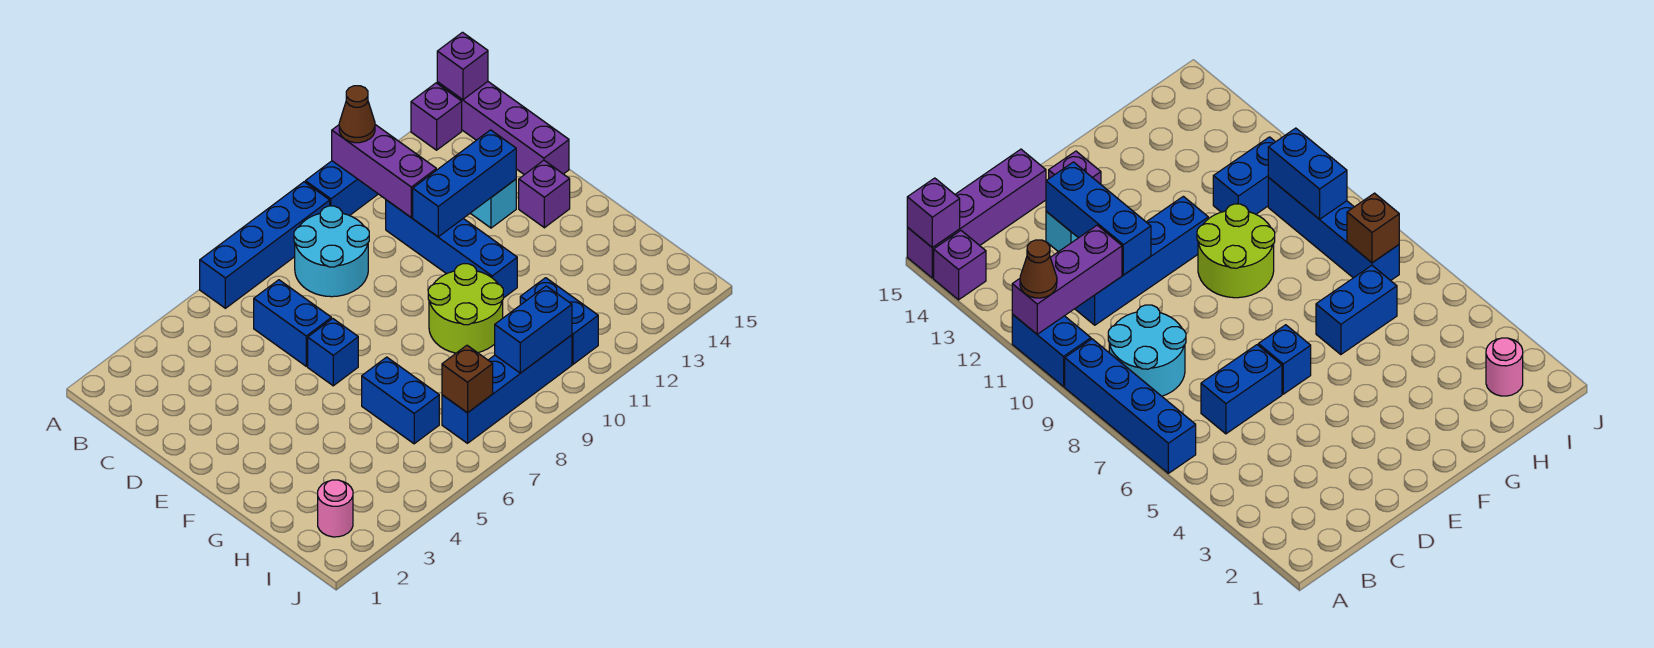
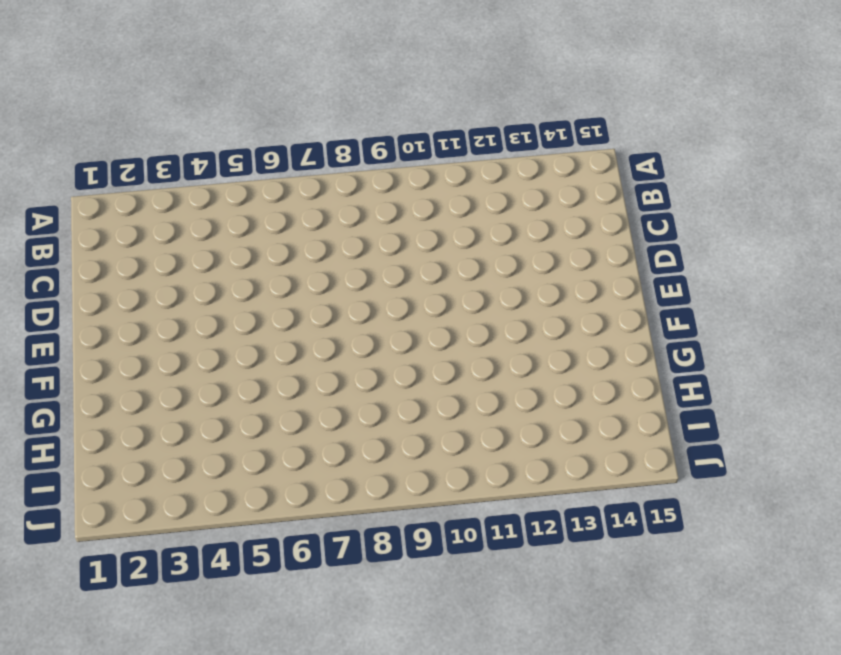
none -> blue brick A6:A9 level 1
none -> blue brick A10:A11 level 1
none -> purple brick A14 level 1

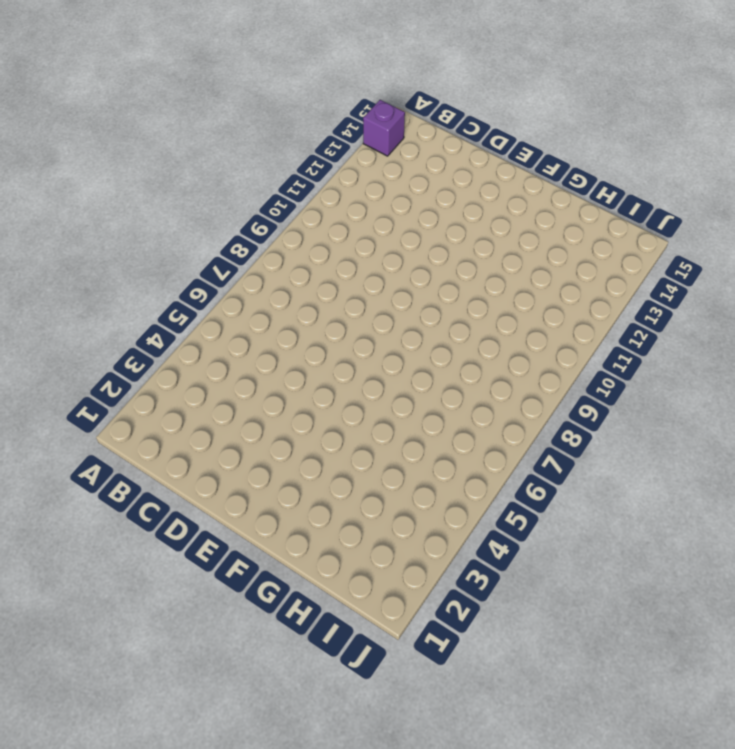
none -> blue brick A6:A9 level 1
none -> blue brick A10:A11 level 1
none -> purple brick A15:D15 level 1

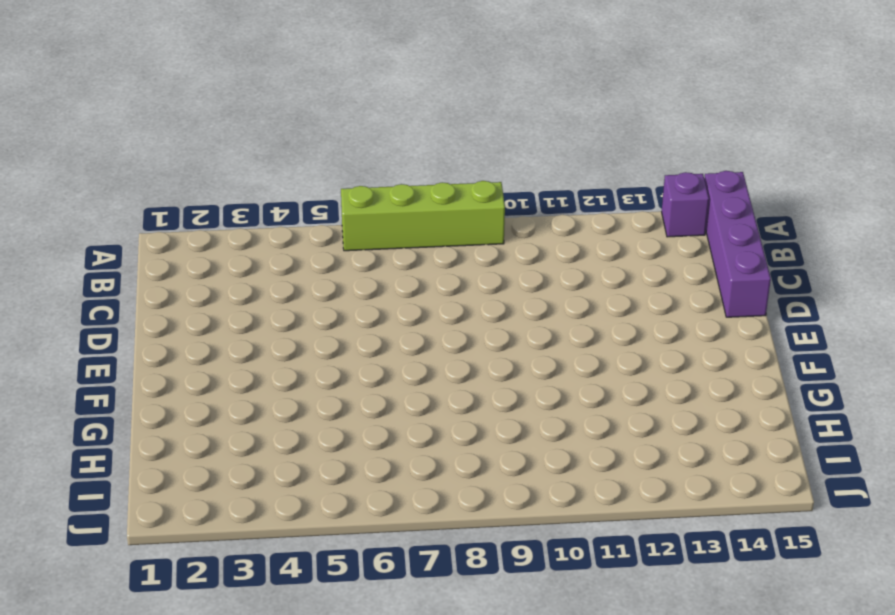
lime brick A6:A9 level 1 -> blue brick A6:A9 level 1
none -> blue brick A10:A11 level 1
none -> cyan round brick B8:C9 level 1
none -> blue brick C6:D6 level 1

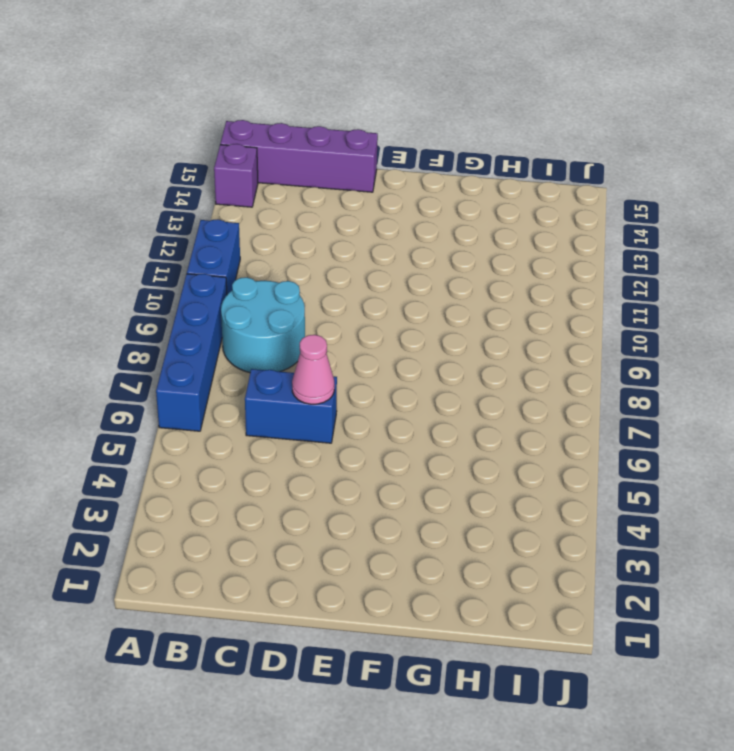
pink cone D6 level 2 -> none
none -> blue brick C11:F11 level 1
none -> cyan brick D13 level 1
none -> blue brick E6 level 1

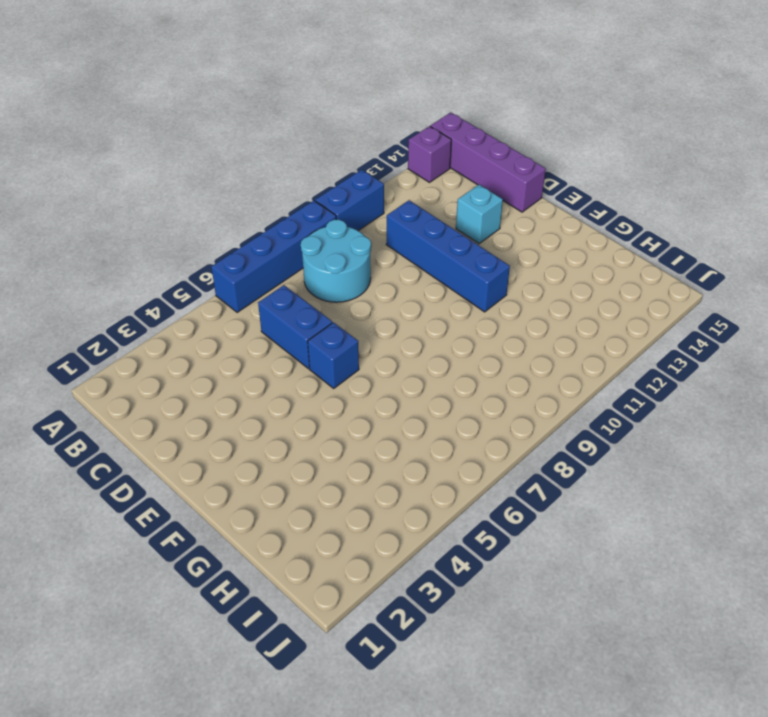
none -> purple brick E14 level 1
none -> lime round brick F9:G10 level 1
none -> blue brick G6:H6 level 1

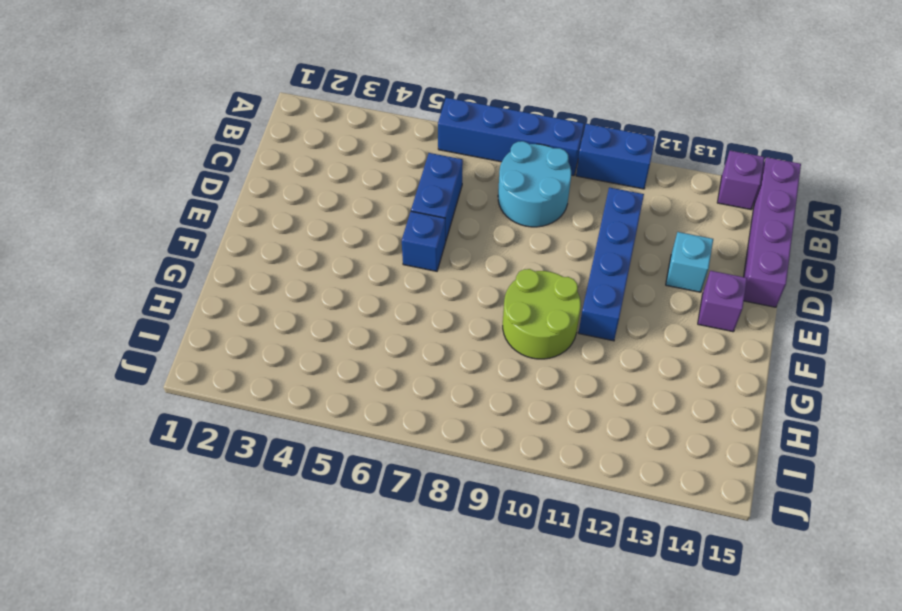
none -> blue brick G6:H6 level 1
none -> blue brick H11:I11 level 1
none -> pink round brick I2 level 1

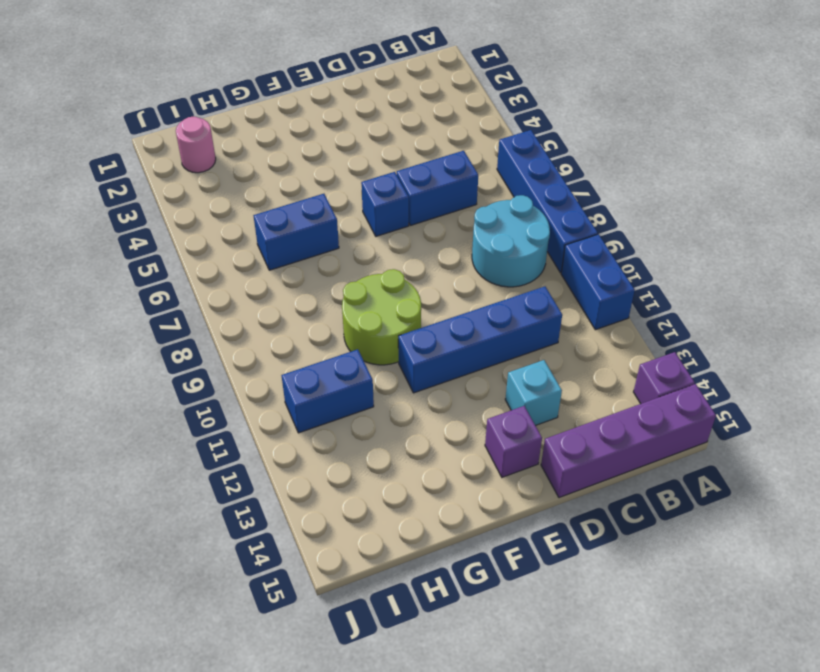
none -> blue brick I7:I10 level 1
none -> purple brick A11:C11 level 2
none -> purple brick A15 level 2

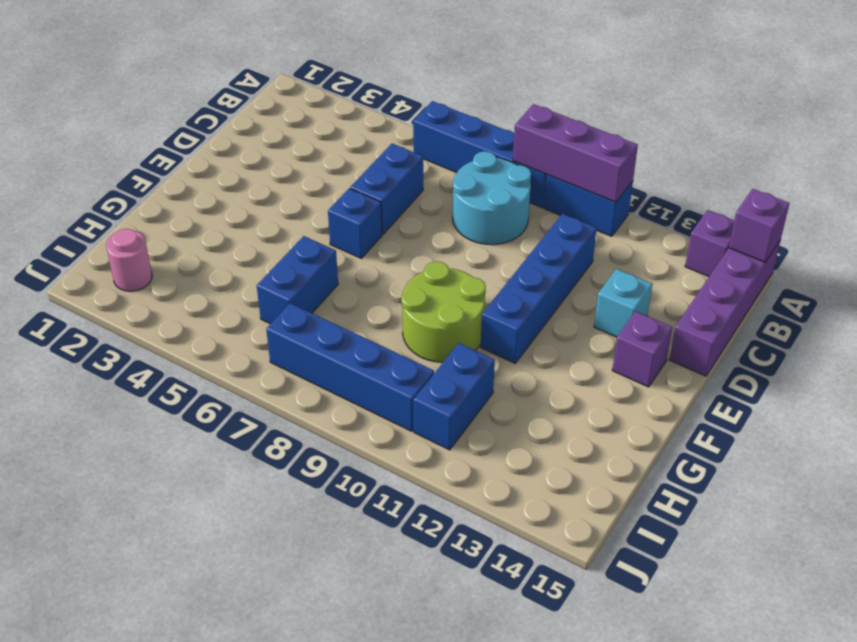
purple brick A9:A11 level 2 -> purple brick A11:C11 level 2
none -> blue brick D11:D13 level 2
none -> brown brick I7 level 2
none -> blue brick I9:I10 level 2

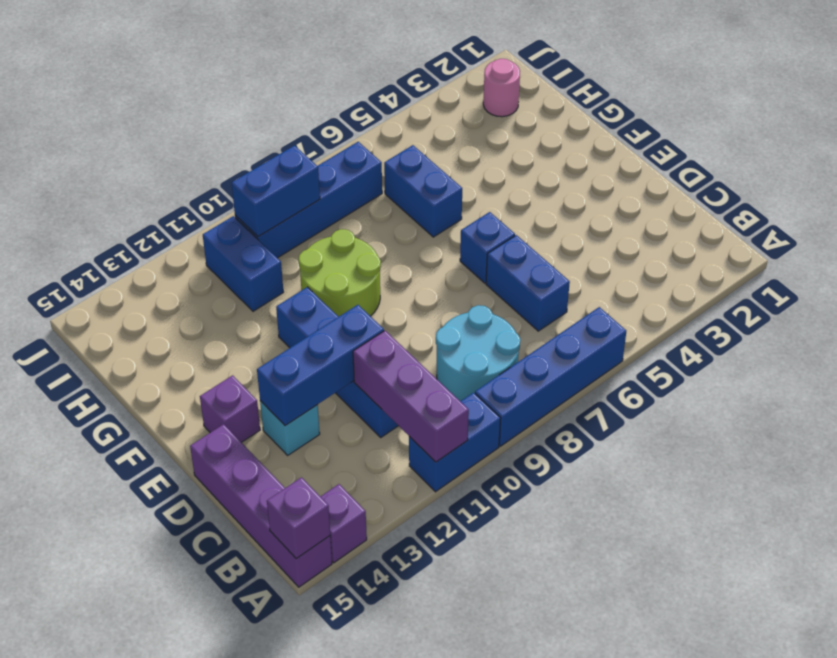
none -> brown brick I7 level 2
none -> brown cone A11 level 3

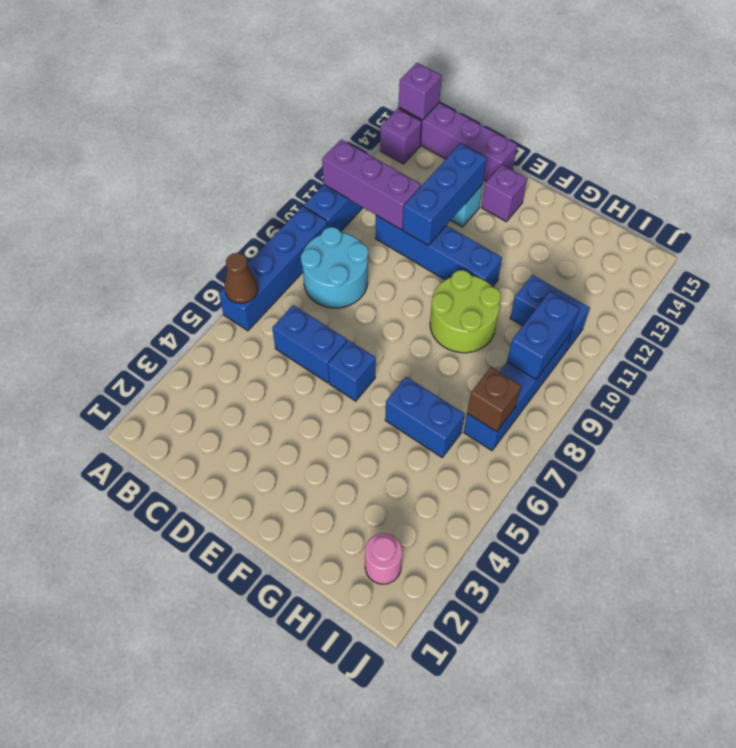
brown cone A6 level 2 -> brown cone A11 level 3

